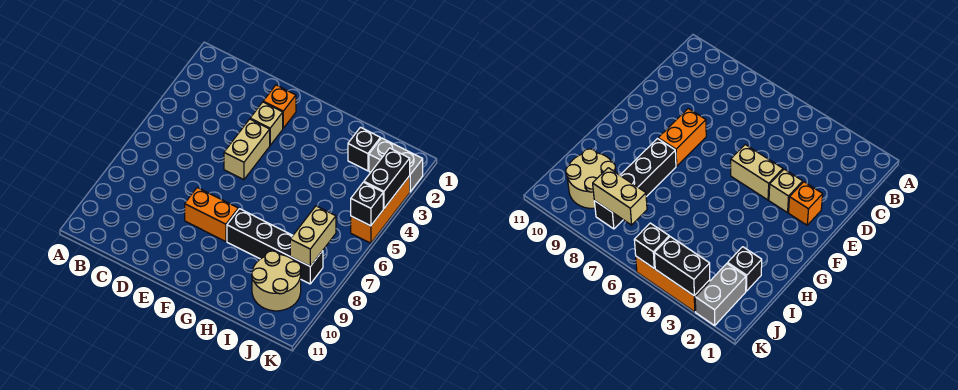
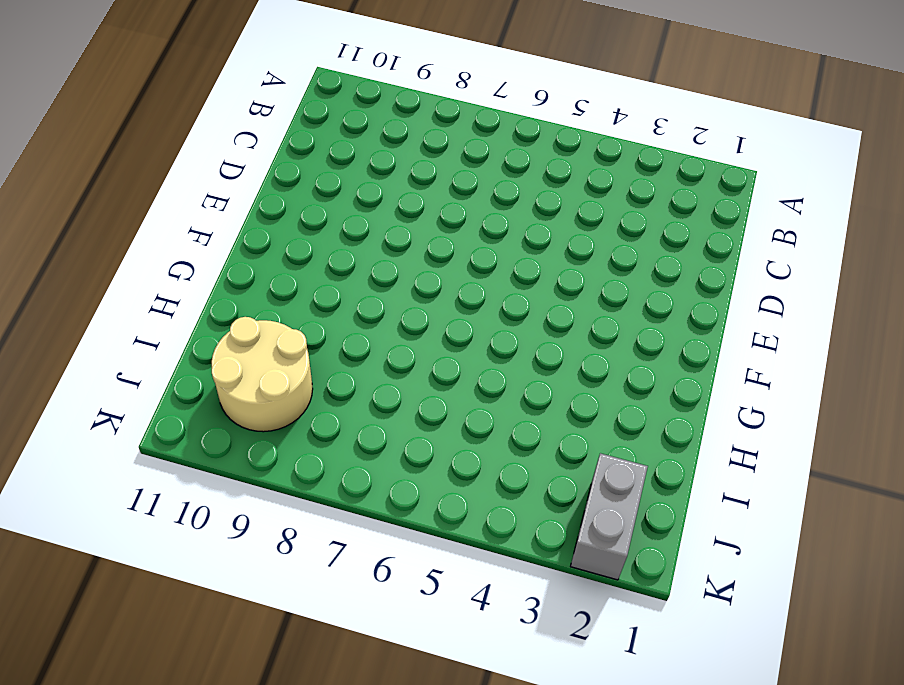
none -> orange brick E2 level 1
none -> tan brick E3 level 1
none -> tan brick E4:E5 level 1

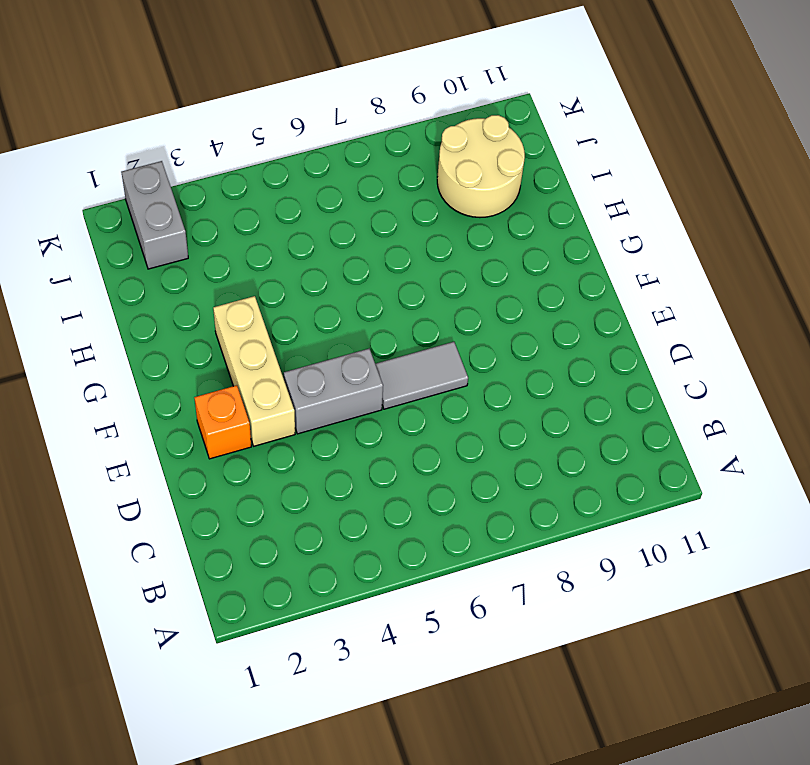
tan brick E3:G3 level 1 -> tan brick E3 level 1
grey brick E4:E5 level 1 -> tan brick E4:E5 level 1
grey tile E6:E7 level 1 -> none
none -> orange brick E8:F8 level 1
none -> black brick G8:J8 level 1
none -> black brick I2 level 1

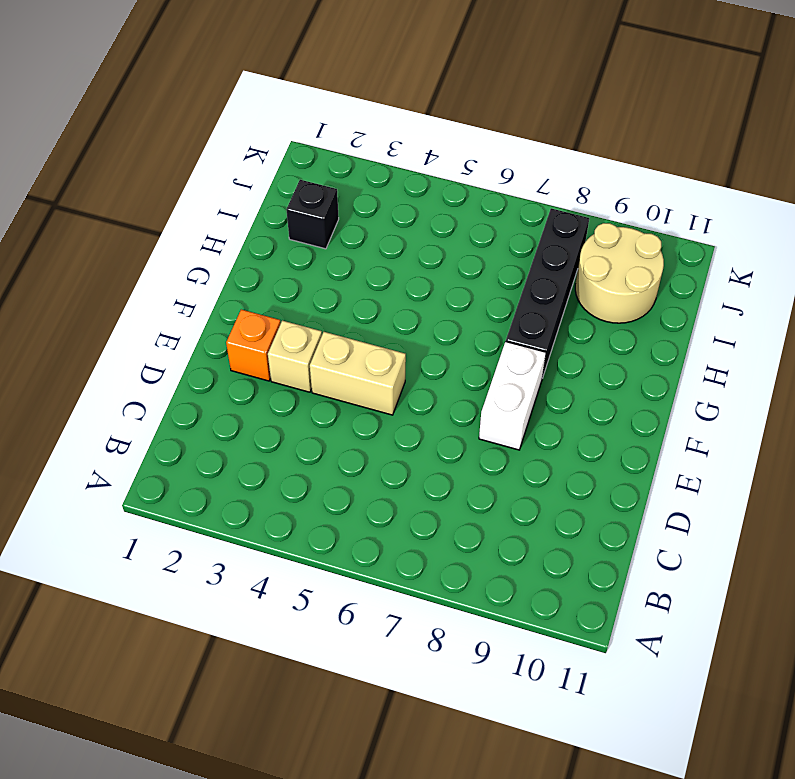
white brick E8:F8 level 1 -> orange brick E8:F8 level 1
none -> grey brick J2:K2 level 1
none -> orange brick K3:K5 level 1
none -> tan brick J7:J8 level 2

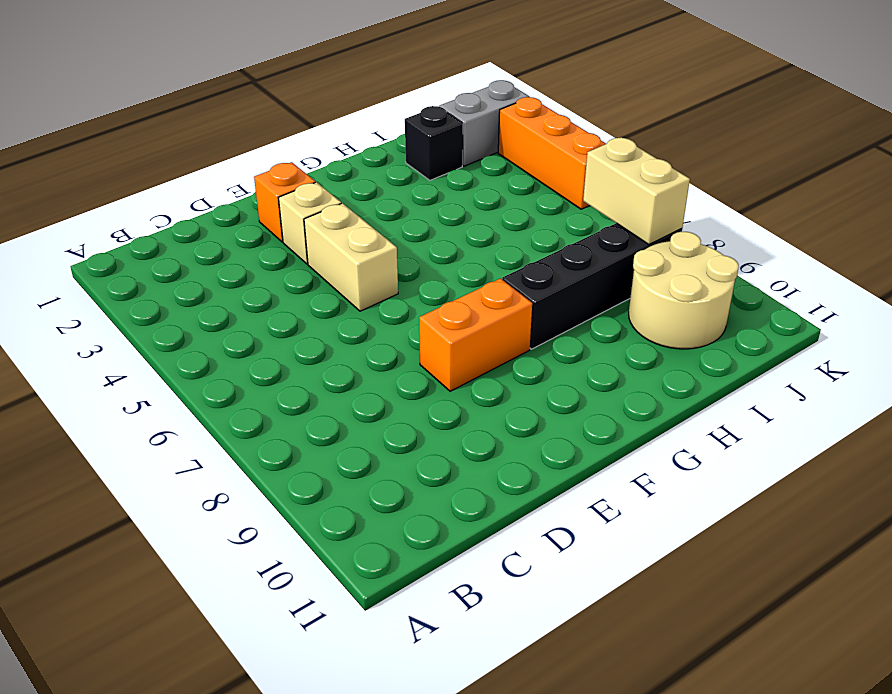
none -> black brick K3:K4 level 2
none -> black brick K5 level 2

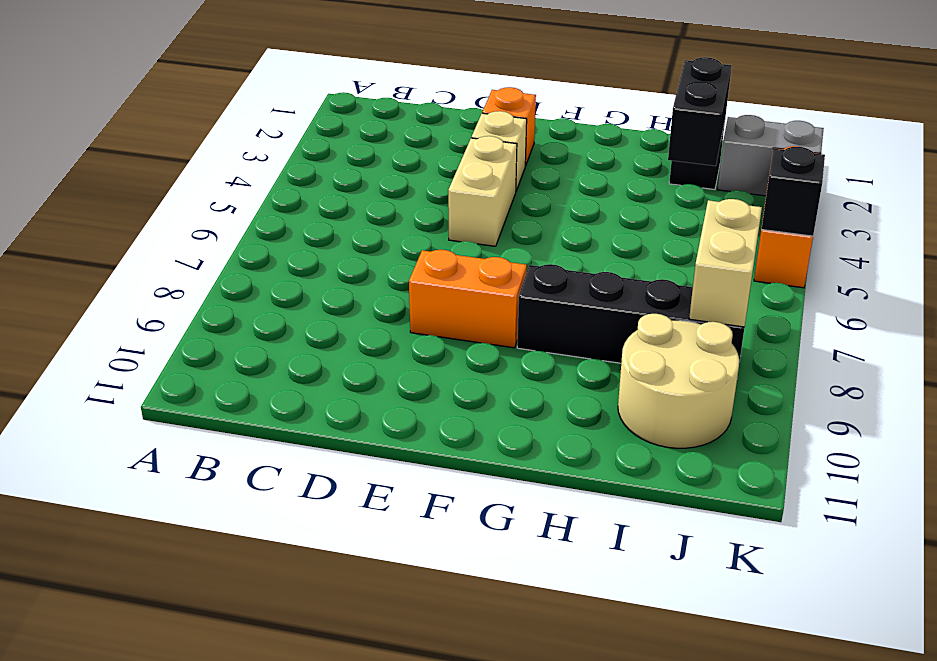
black brick I2:I3 level 2 -> black brick K3:K4 level 2

